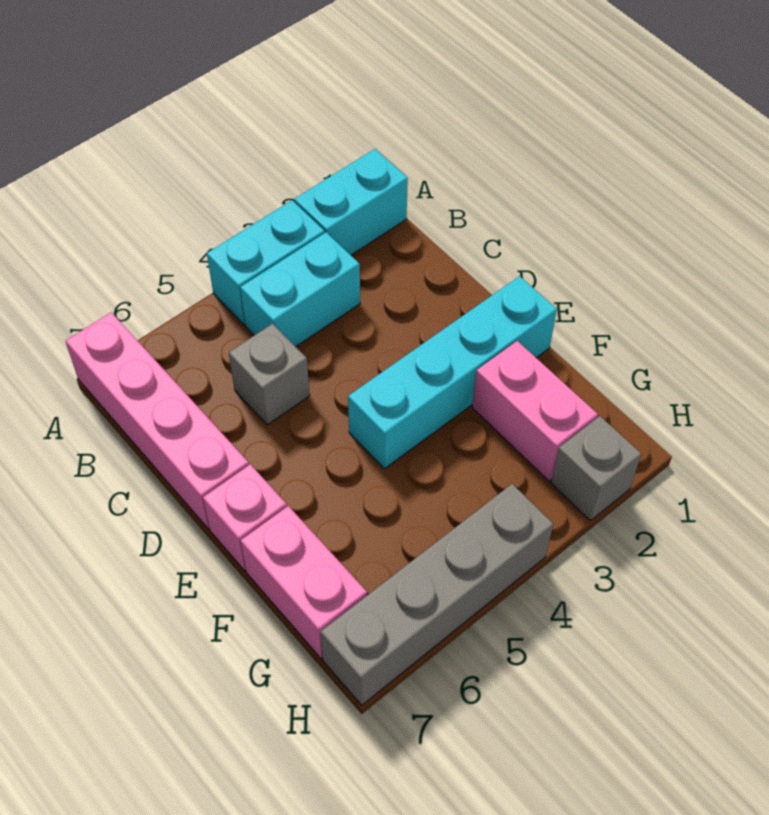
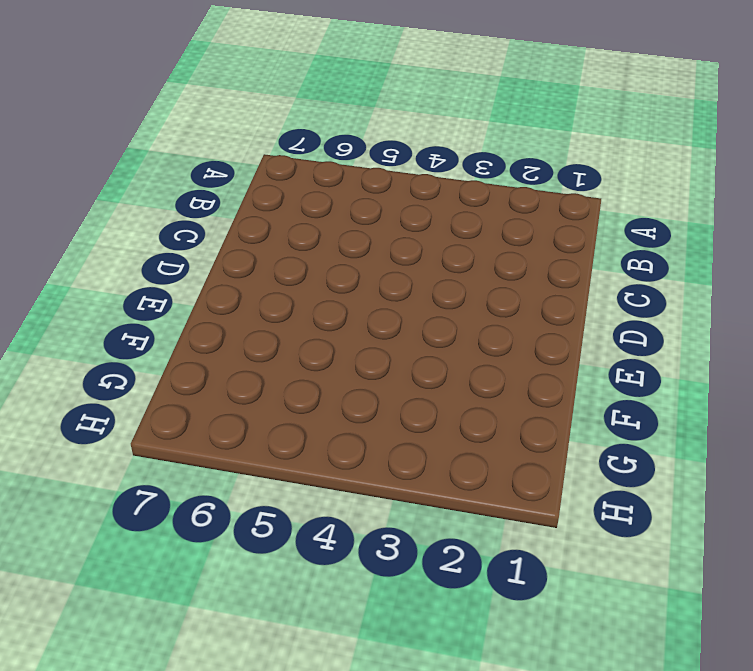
none -> cyan brick A1:A2 level 1
none -> cyan brick A3:A4 level 1

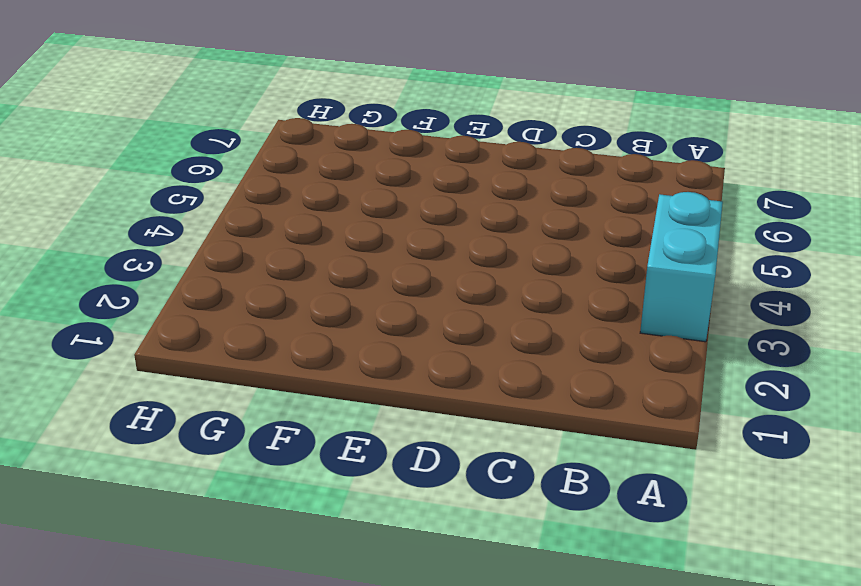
none -> cyan brick A1:A2 level 1
none -> pink brick A7:D7 level 1

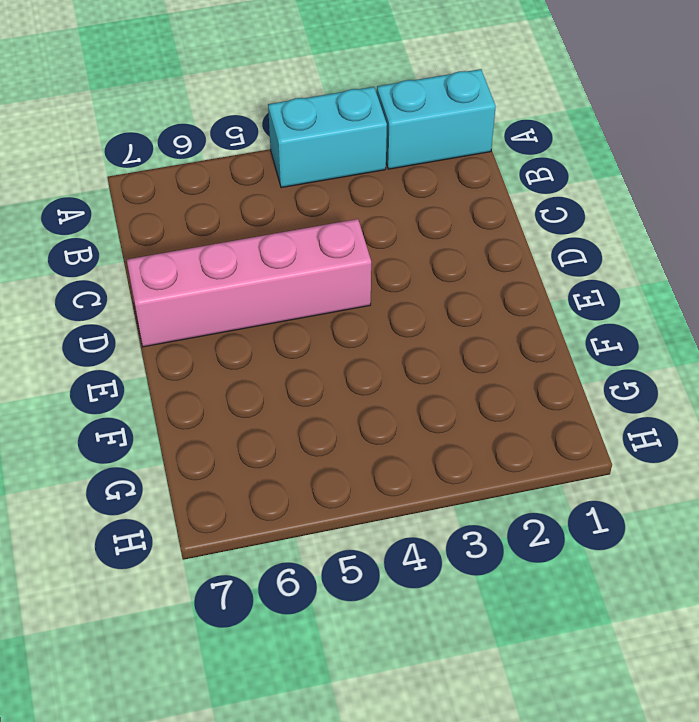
pink brick D4:D7 level 1 -> pink brick A7:D7 level 1
none -> cyan brick B3:B4 level 1
none -> grey brick C5 level 1

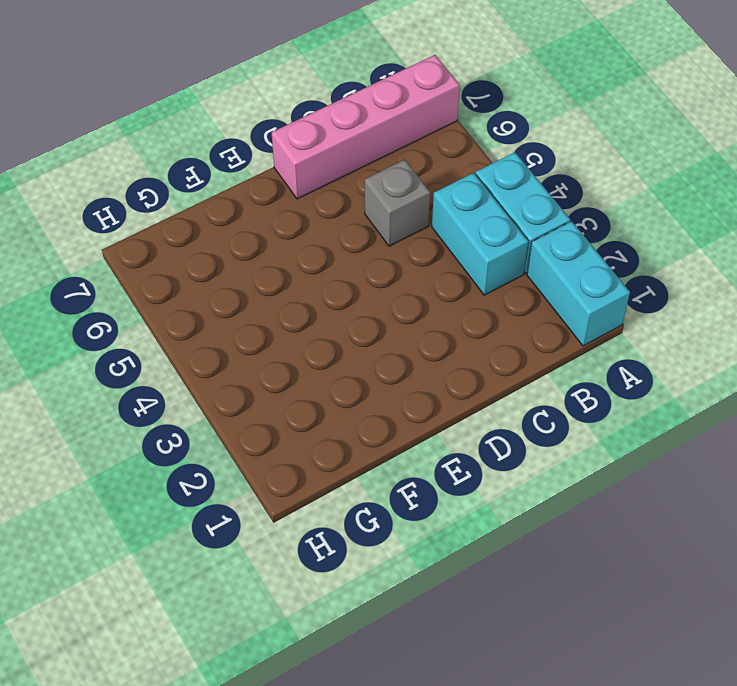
none -> cyan brick E1:E4 level 1
none -> pink brick E7 level 1

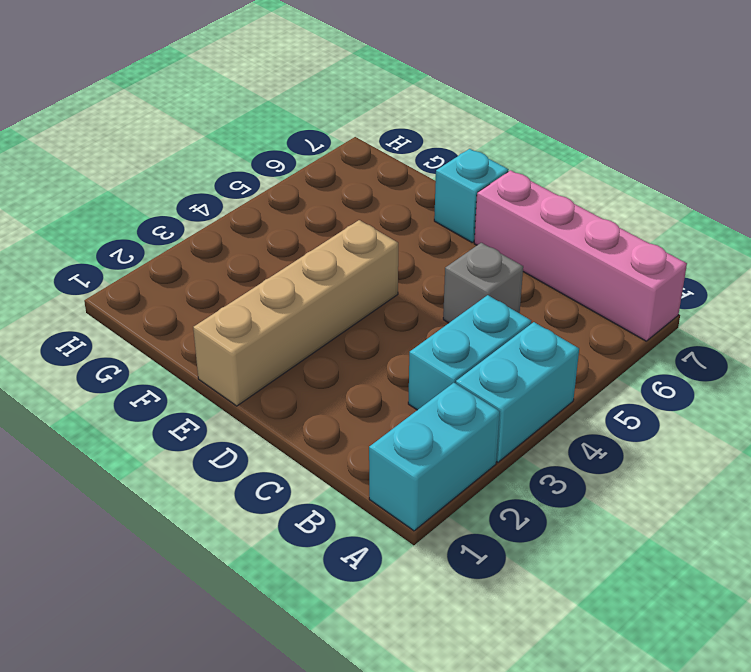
tan brick E1:E4 level 1 -> cyan brick E1:E4 level 1
cyan brick E7 level 1 -> pink brick E7 level 1
none -> pink brick F2:G2 level 1
none -> pink brick F7:G7 level 1

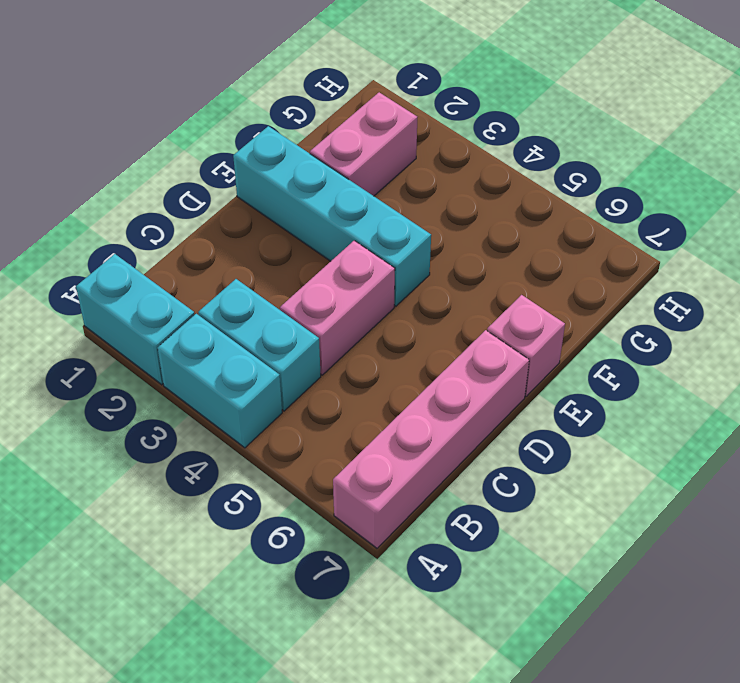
pink brick C4:D4 level 1 -> pink brick F7:G7 level 1
none -> grey brick C5 level 1
none -> grey brick H2 level 1

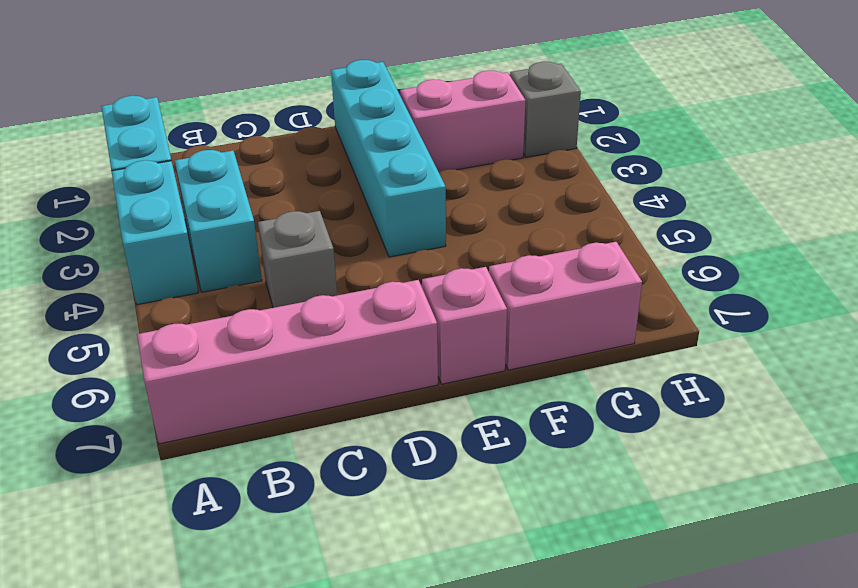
none -> grey brick H4:H7 level 1

